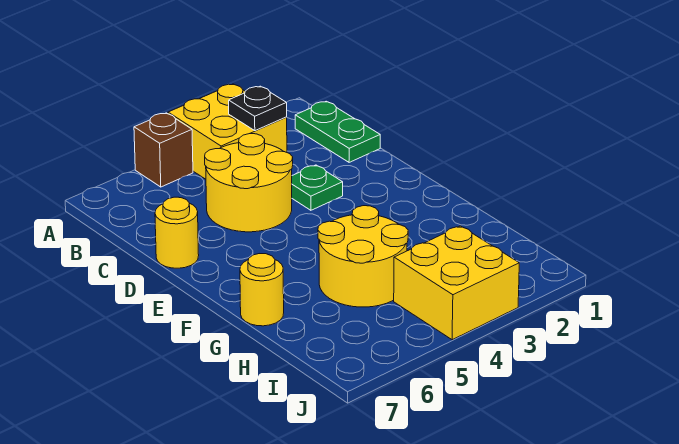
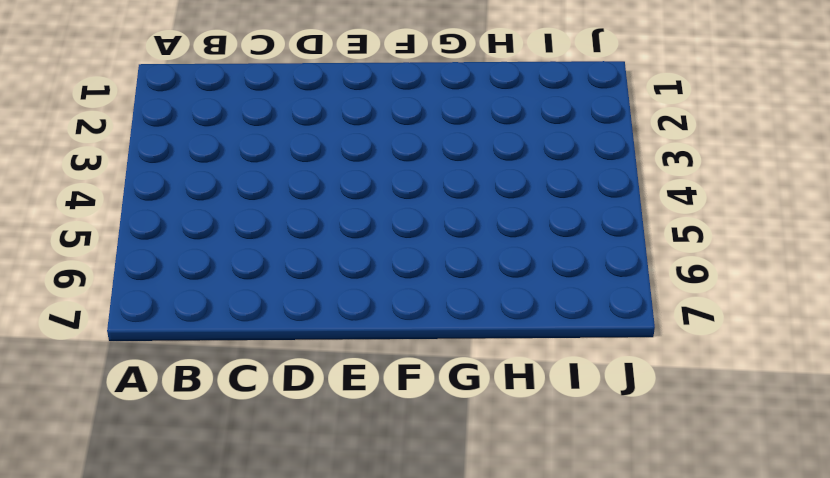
none -> yellow brick A3:B4 level 1
none -> brown brick A5 level 1

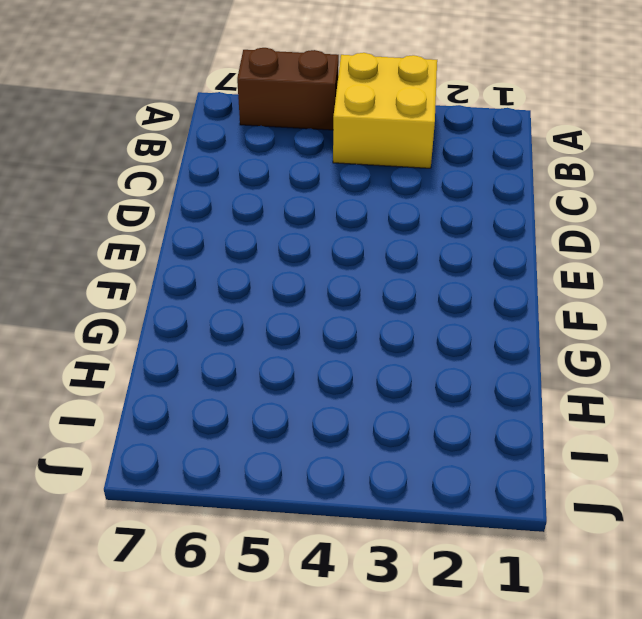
brown brick A5:A6 level 1 -> brown brick A5 level 1
none -> green plate B1:C1 level 1
none -> yellow round brick C4:D5 level 1

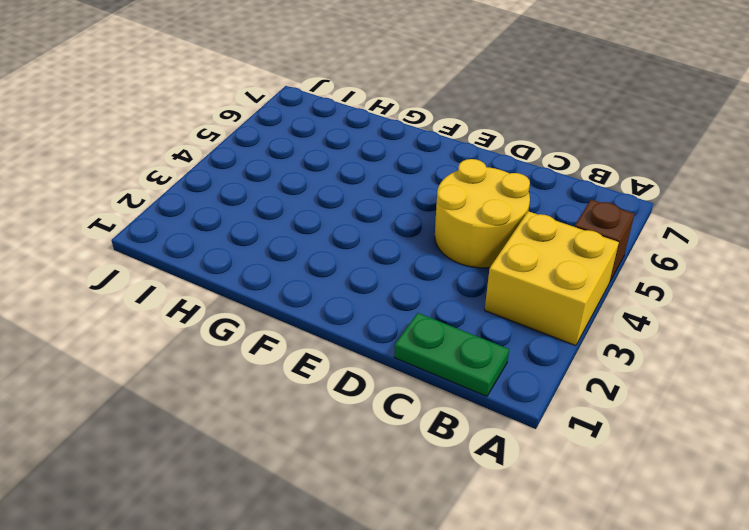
none -> green plate D3 level 1
none -> yellow round brick D7 level 1

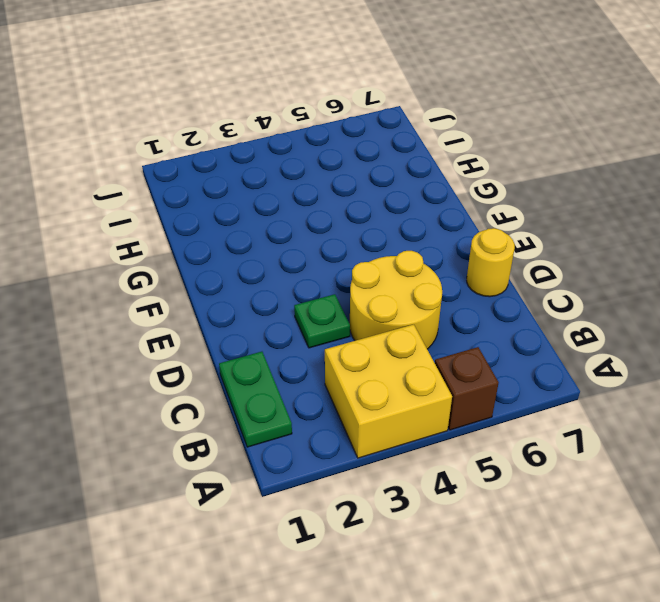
none -> yellow round brick G4:H5 level 1
none -> yellow round brick G7 level 1

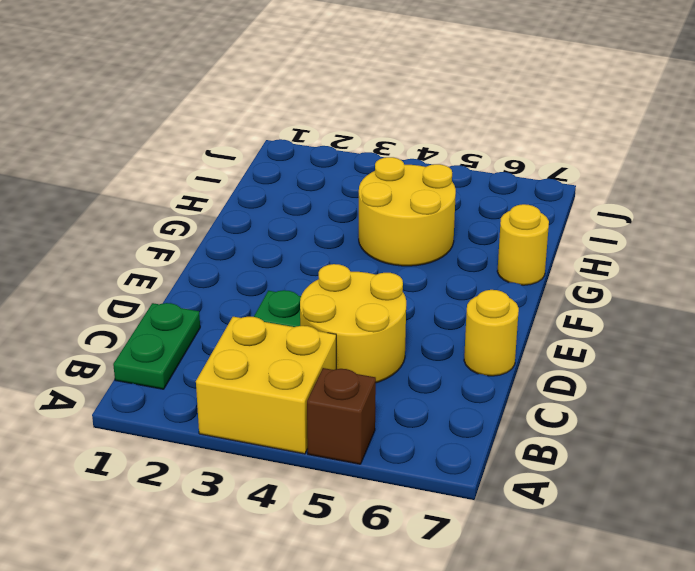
none -> yellow brick I3:J4 level 1
none -> black plate B3 level 2

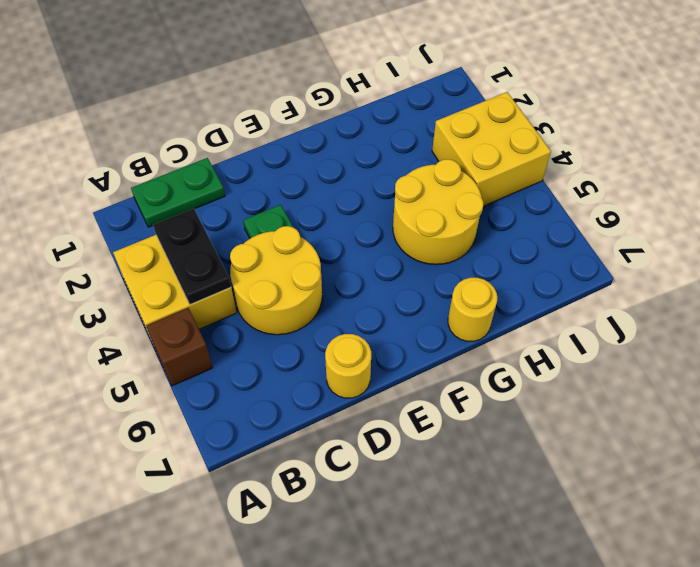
black plate B3:B4 level 2 -> black plate B3 level 2

